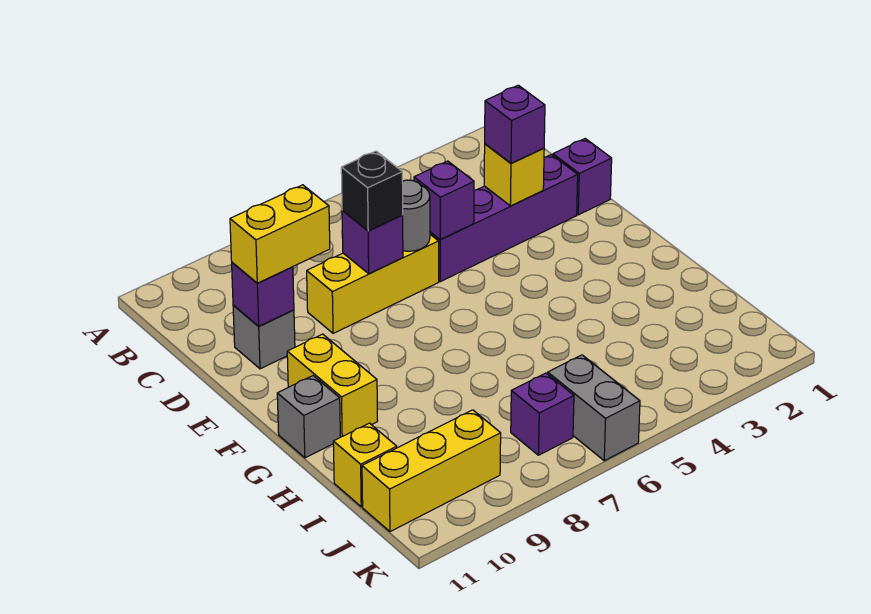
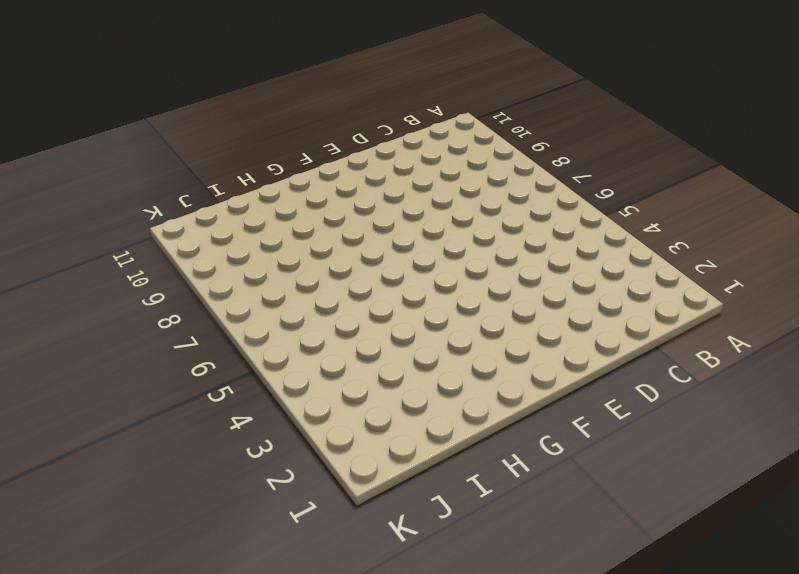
none -> purple brick D1 level 1
none -> purple brick D2:D5 level 1
none -> yellow brick D6:D8 level 1

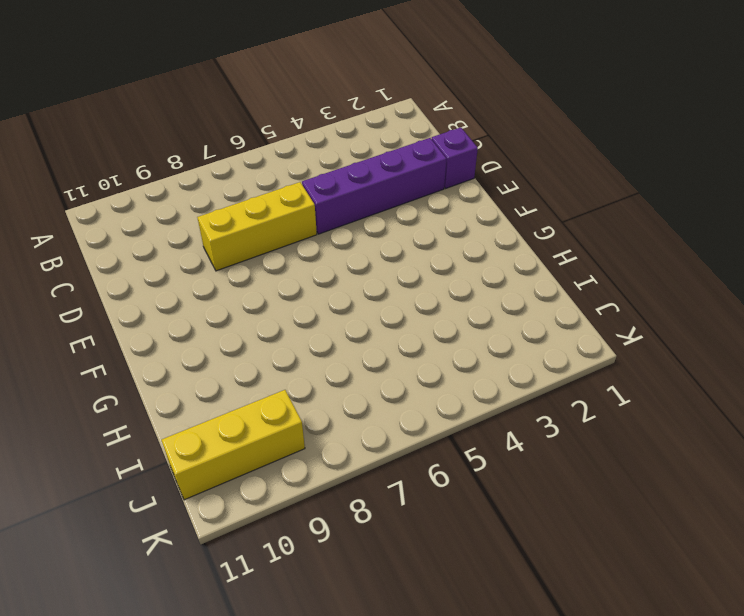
none -> grey brick D10 level 1
none -> yellow brick F10:G10 level 1
none -> grey brick G11 level 1

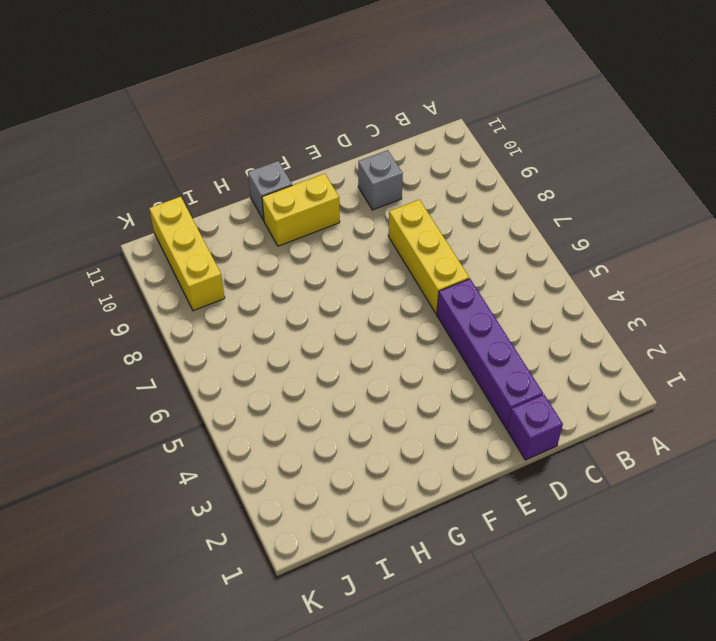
none -> yellow brick I11 level 1
none -> grey brick J6:K6 level 1
none -> purple brick J7 level 1

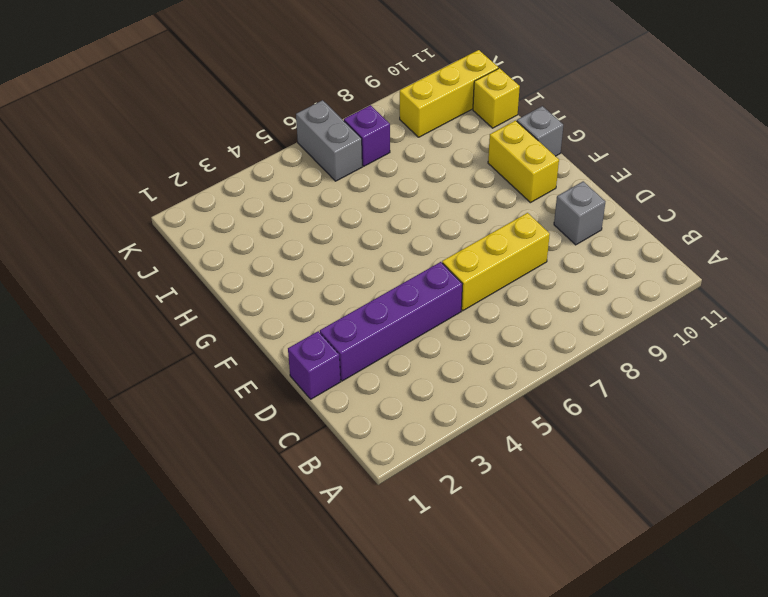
none -> yellow brick D3 level 2
none -> purple brick D5 level 2
none -> grey round brick D6 level 2

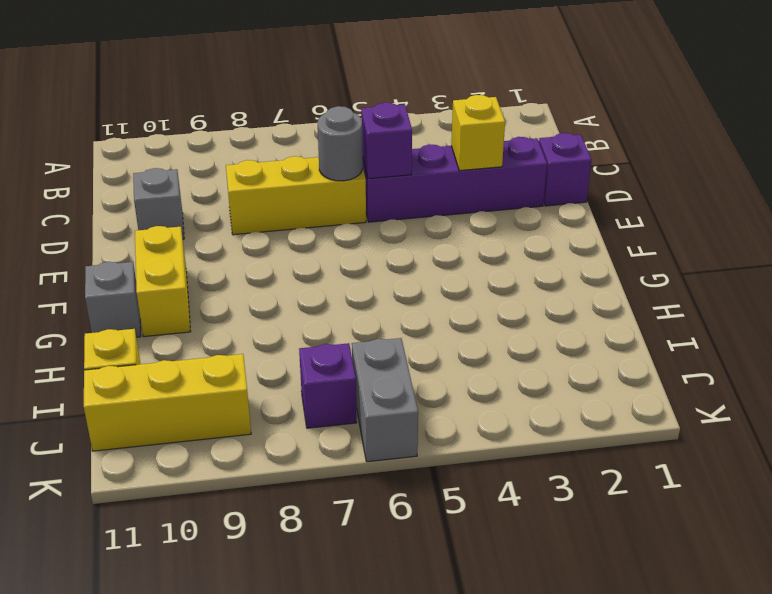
none -> purple brick D7 level 2
none -> purple brick D10 level 2
none -> purple brick D3 level 3

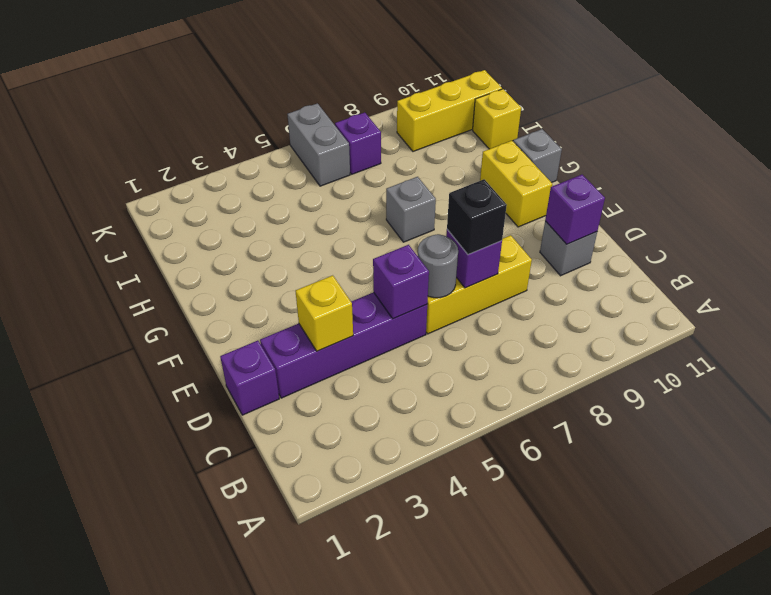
grey brick G7 level 1 -> none
none -> purple brick D3 level 3
none -> yellow brick D9:D10 level 3

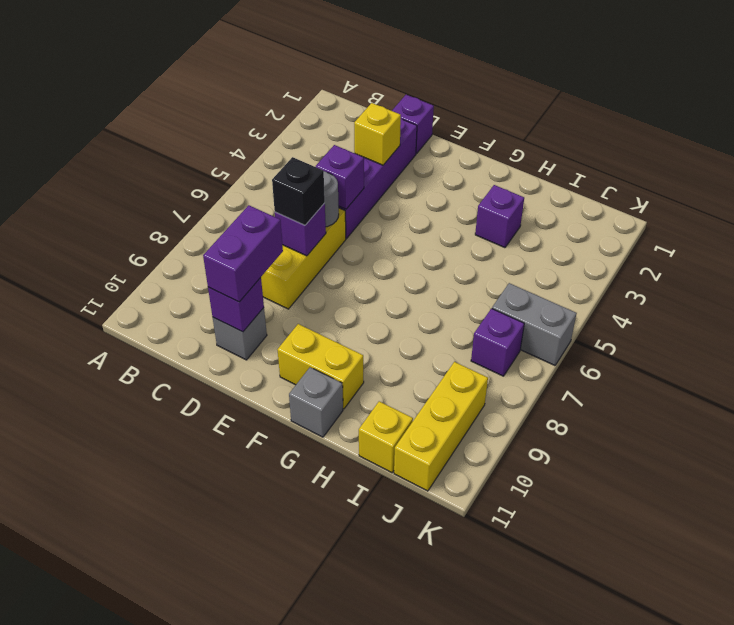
purple brick D9:D10 level 3 -> yellow brick D9:D10 level 3
purple brick H3 level 1 -> purple brick D3 level 3

